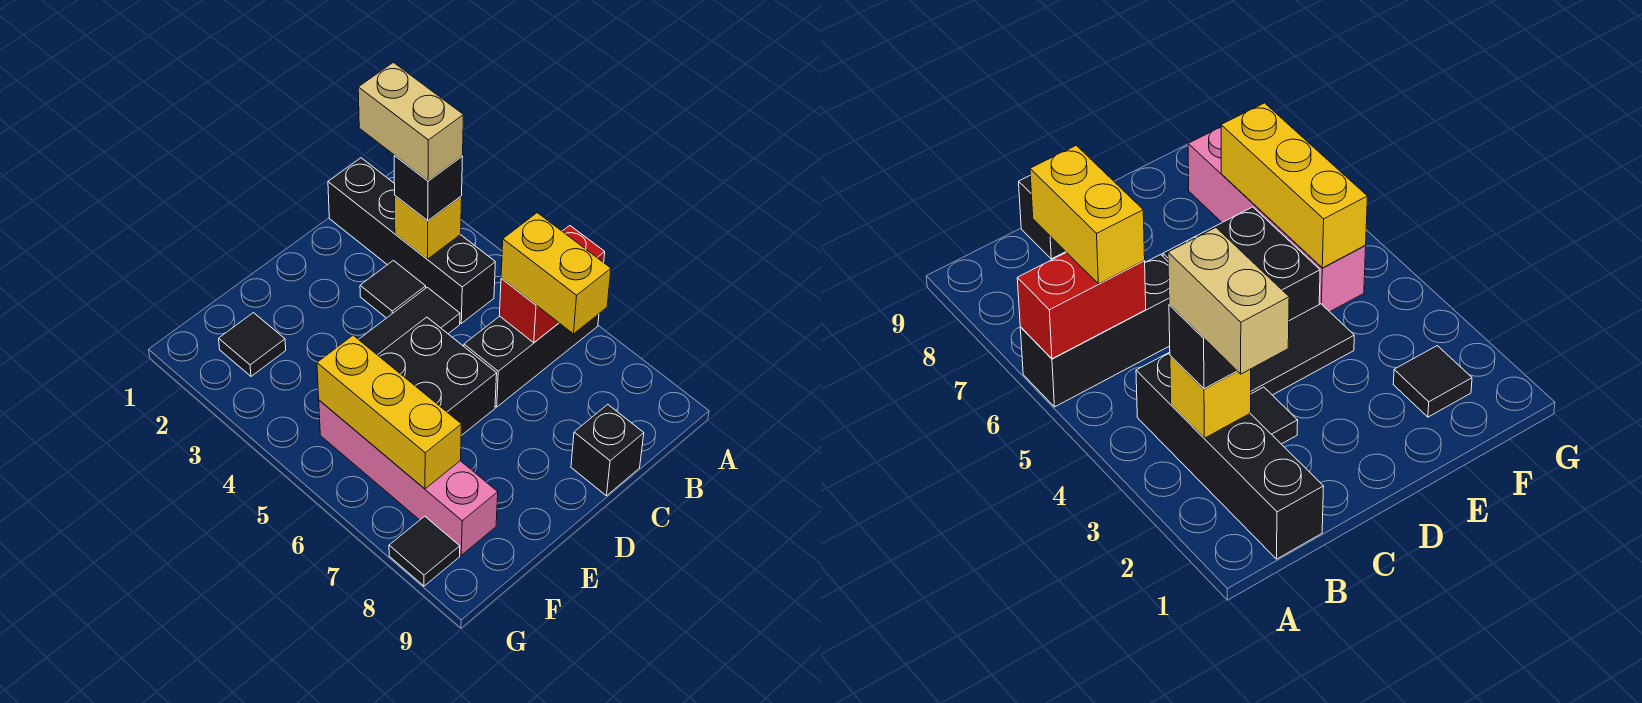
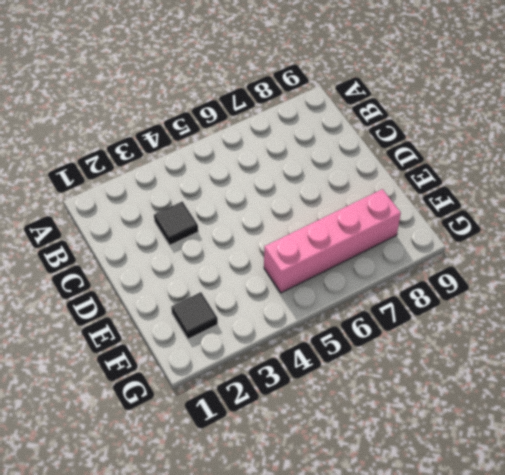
none -> black brick A6:C6 level 1
none -> black brick B1:B4 level 1
none -> black tile C4:E4 level 1

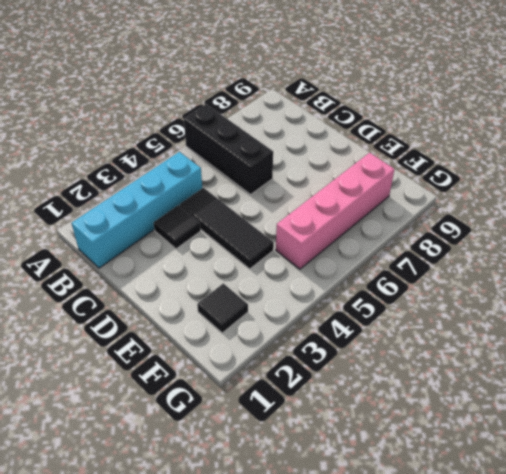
cyan brick B1:B4 level 1 -> black brick B1:B4 level 1
none -> black brick C9 level 1
none -> black brick D5:E6 level 1
none -> black tile G8 level 1

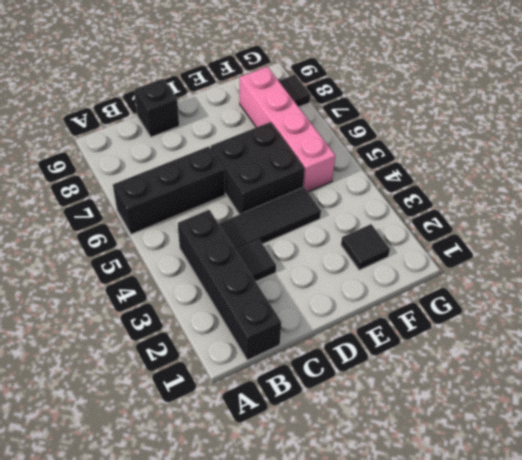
none -> red brick A6:B6 level 2
none -> yellow brick B3 level 2
none -> yellow brick F5:F7 level 2

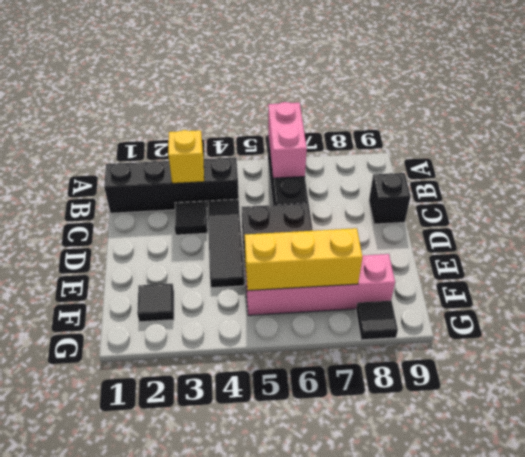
pink brick A6:B6 level 2 -> red brick A6:B6 level 2
none -> black brick B3 level 3
none -> yellow brick B6:B7 level 3
none -> tan brick B2:B3 level 4

